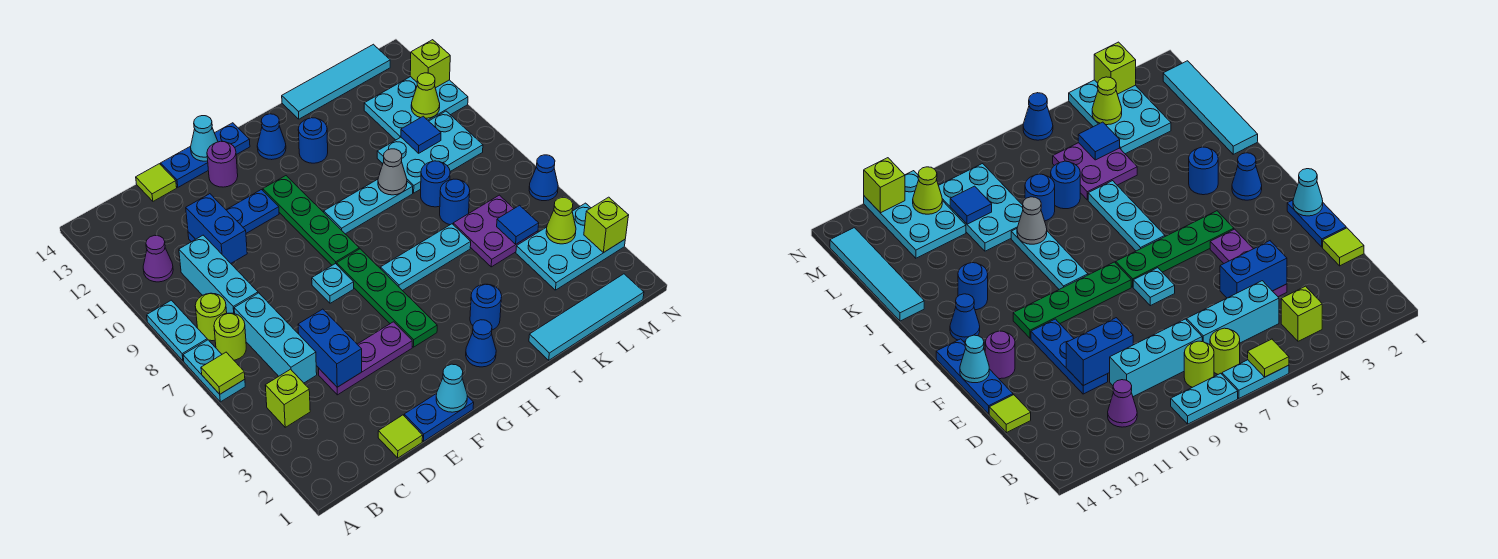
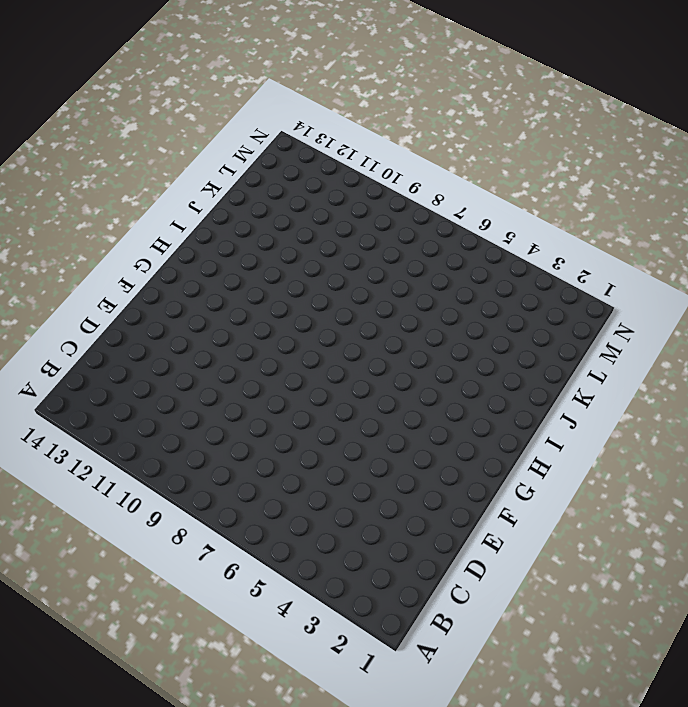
none -> cyan plate A6:A7 level 1
none -> cyan plate A8:A9 level 1
none -> lime brick B4 level 1
none -> lime round brick B7 level 1

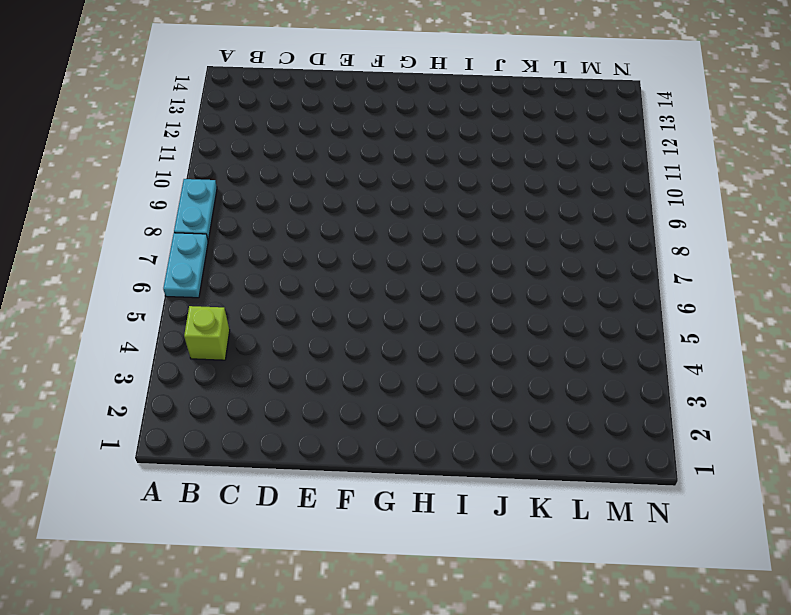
none -> lime round brick B7 level 1
none -> lime round brick B8 level 1
none -> purple cone B11 level 1
none -> cyan brick C5:C7 level 1

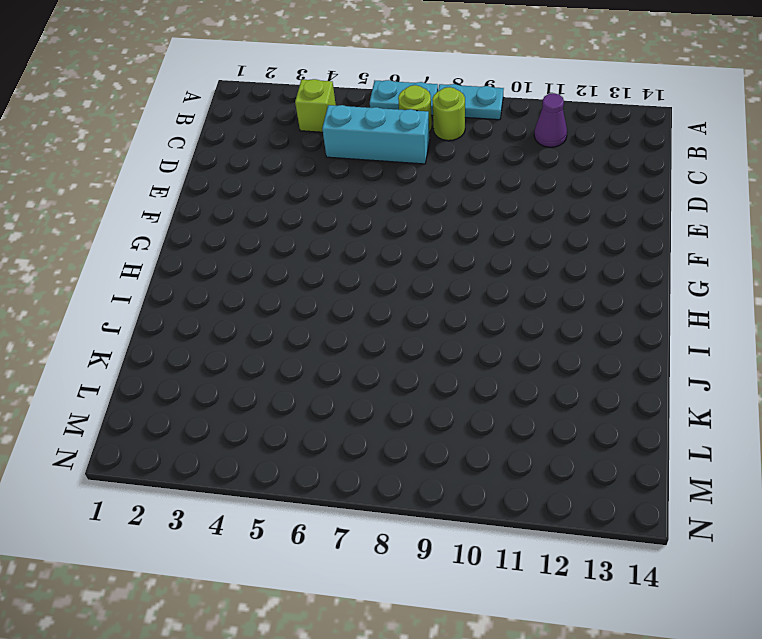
none -> cyan brick C8:C10 level 1
none -> lime tile D1 level 1
none -> purple plate D4:F4 level 1
none -> blue plate D11:F11 level 1

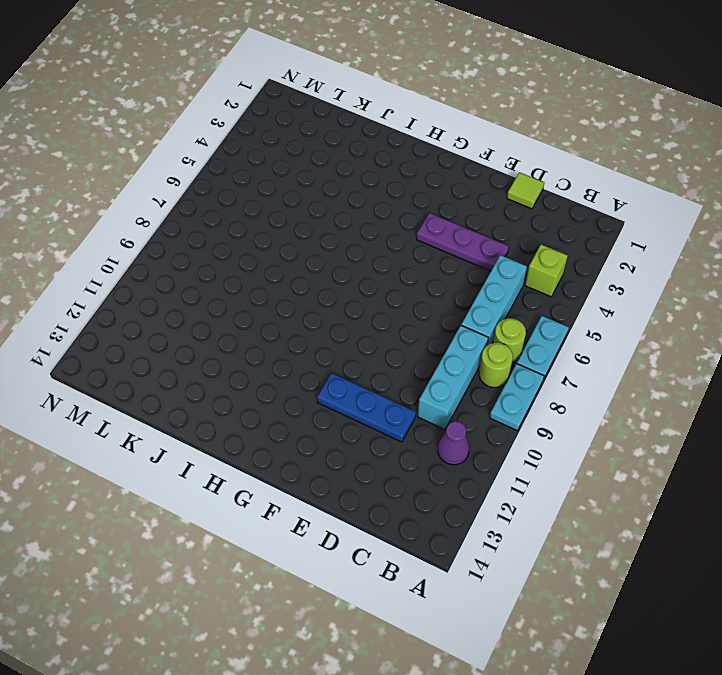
none -> lime tile D14 level 1
none -> blue plate E1:F1 level 1
none -> blue plate E14:G14 level 1
none -> cyan plate F7 level 1

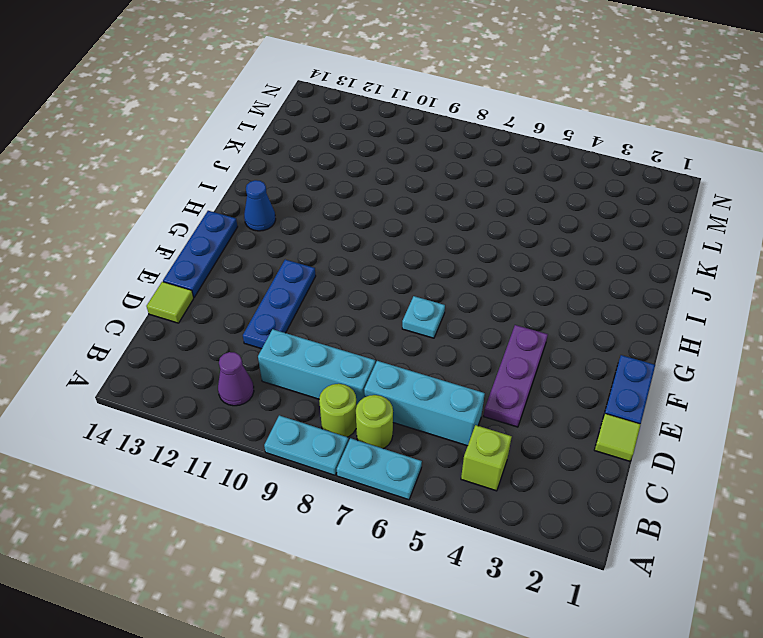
none -> purple round brick F13 level 1
none -> green plate G4:G7 level 1
none -> green plate G8:G11 level 1
none -> blue cone H2 level 1

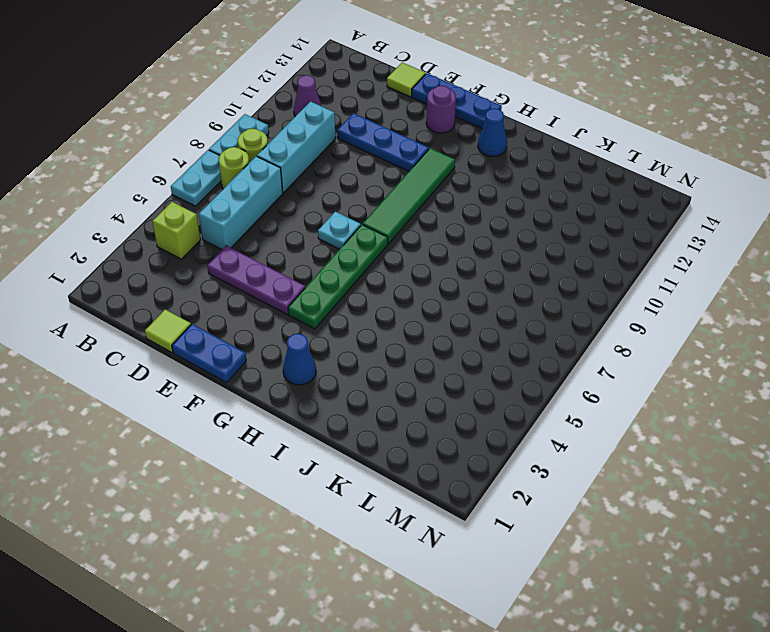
green tile G8:G11 level 1 -> green plate G8:G11 level 1
none -> cyan plate H6:J6 level 1
none -> cyan plate H9:J9 level 1
none -> blue round brick I3 level 1
none -> blue round brick I12 level 1

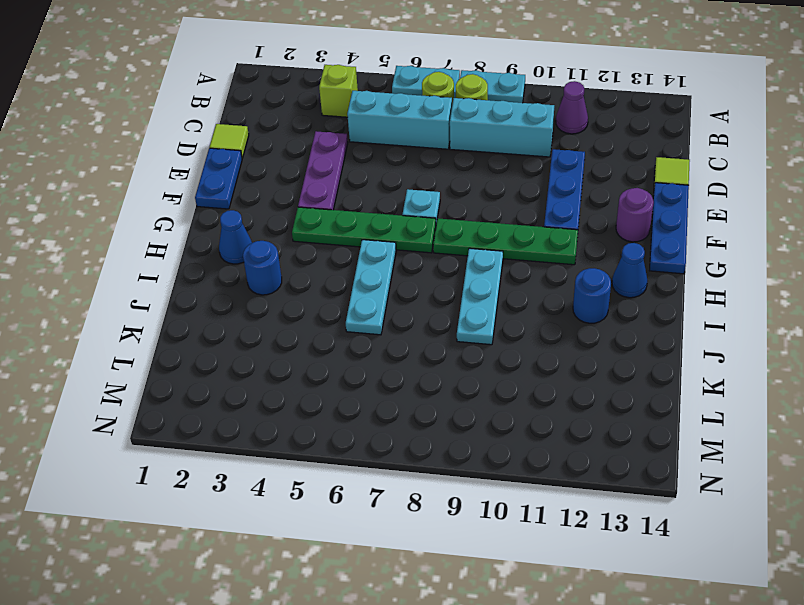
none -> cyan tile J1:M1 level 1
none -> cyan tile J14:M14 level 1
none -> purple plate K5:L6 level 1
none -> blue round brick K7 level 1

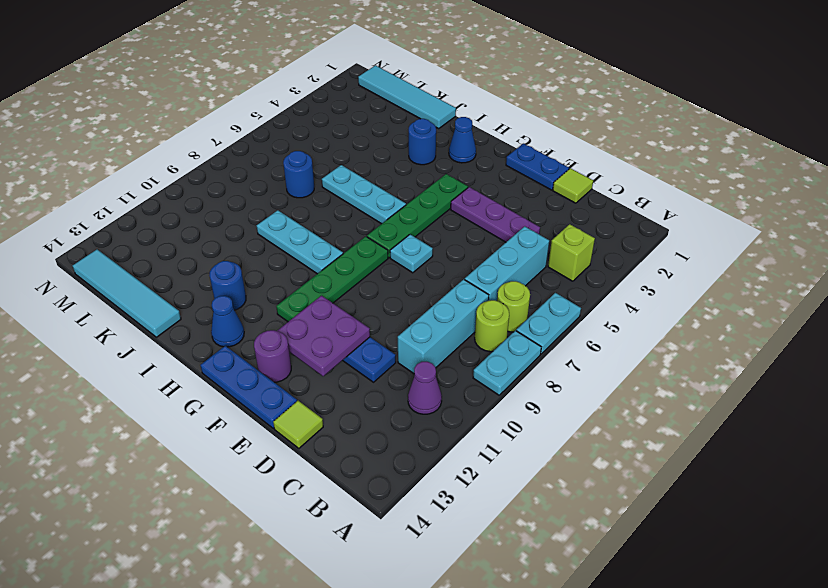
purple plate E11:F12 level 2 -> purple plate K5:L6 level 1
none -> blue round brick K8 level 1
none -> cyan plate K9:M10 level 1
none -> cyan plate L3:N4 level 1
none -> cyan plate L11:N12 level 1

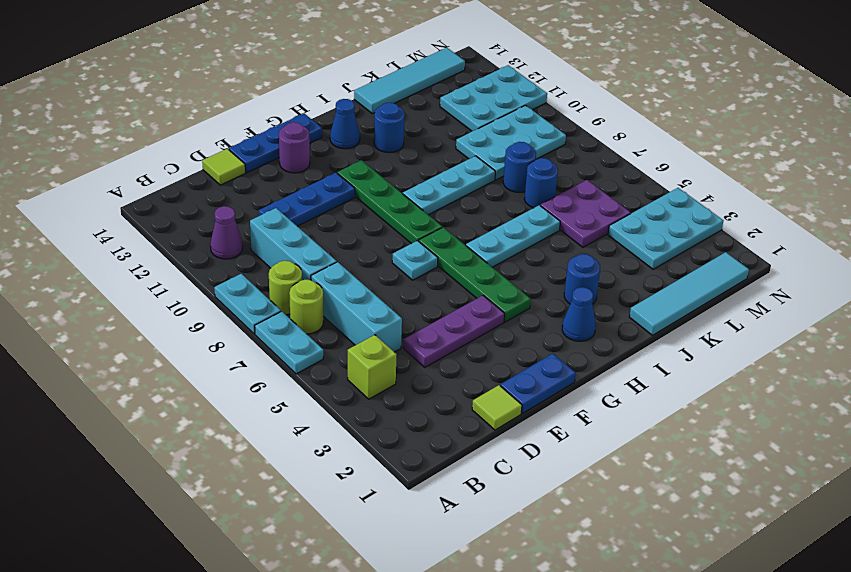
none -> blue cone N6 level 1
none -> lime tile A6 level 2
none -> blue brick D4:D5 level 2
none -> blue brick D10:D11 level 2

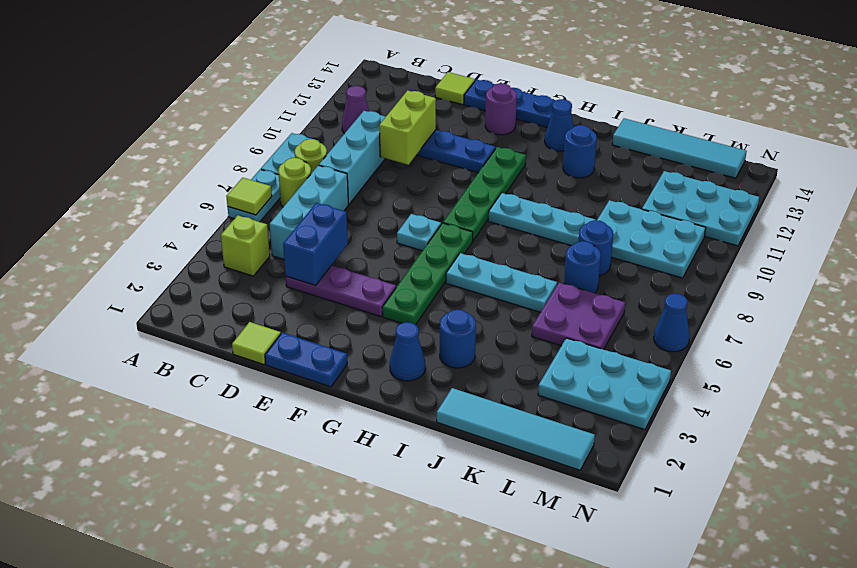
lime brick D10:D11 level 2 -> blue brick D10:D11 level 2
none -> cyan cone F1 level 2
none -> cyan cone F14 level 2
none -> grey cone J9 level 2
none -> blue tile L5 level 2

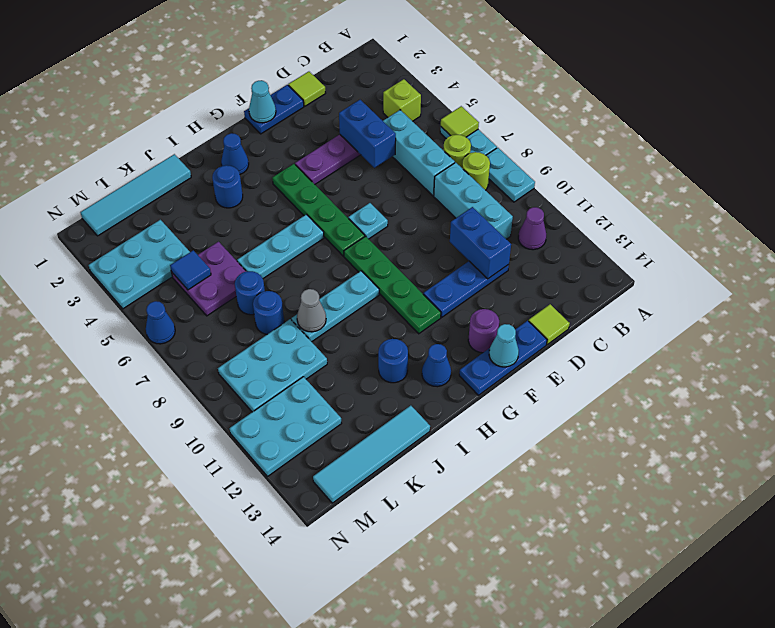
none -> blue tile L10 level 2
none -> lime cone M4 level 2
none -> lime cone M11 level 2
none -> lime brick N3 level 2

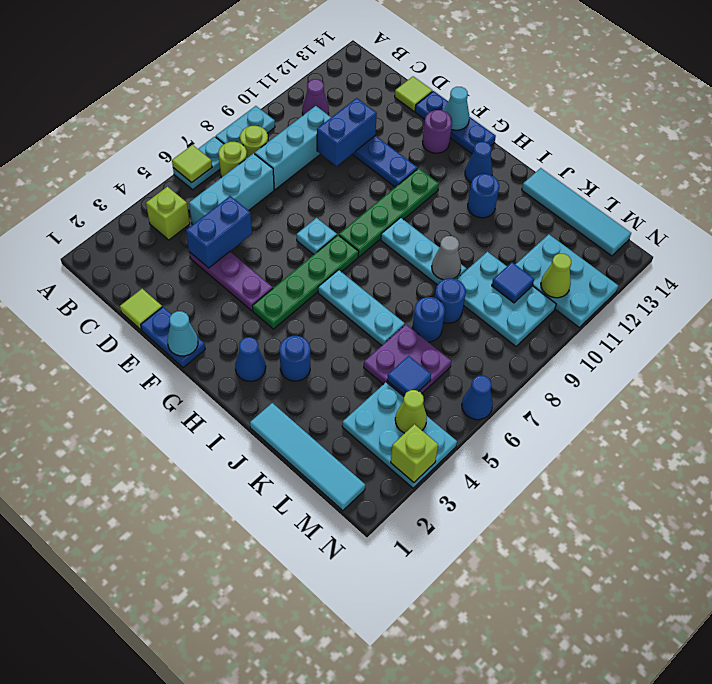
none -> lime brick N12 level 2

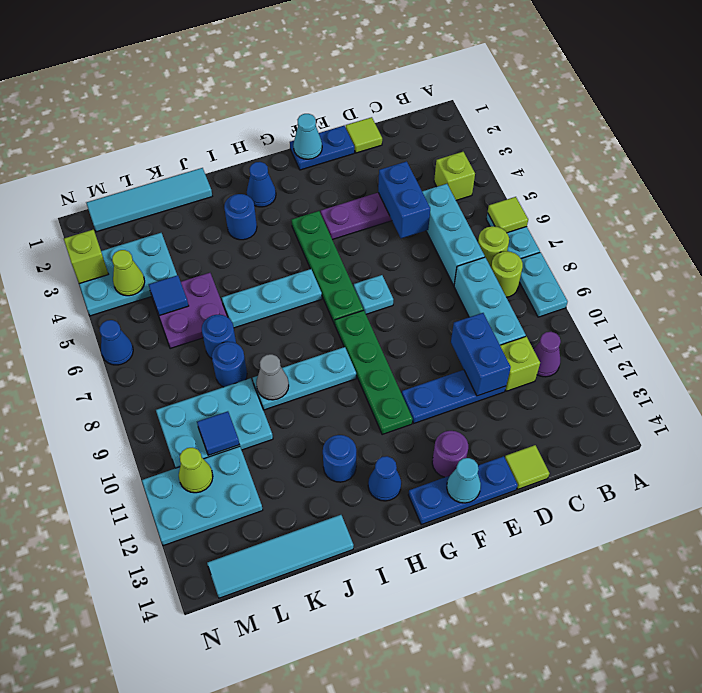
lime brick C11 level 1 -> lime brick N12 level 2

